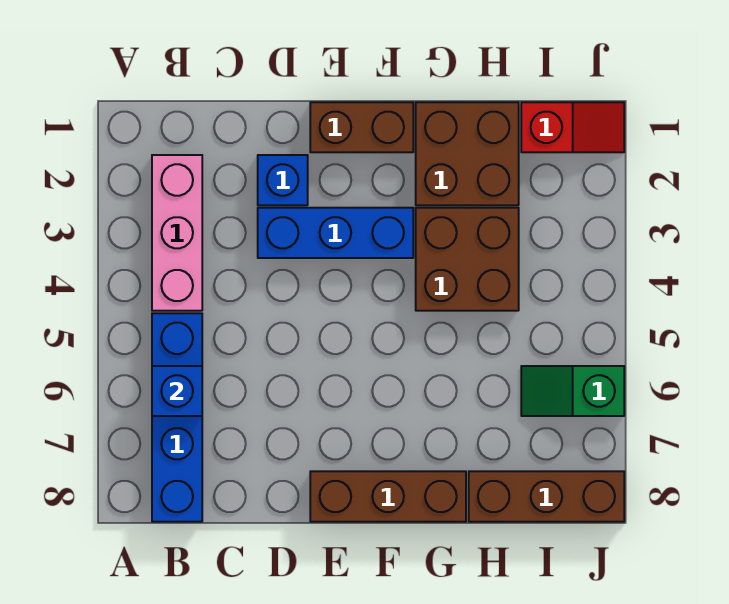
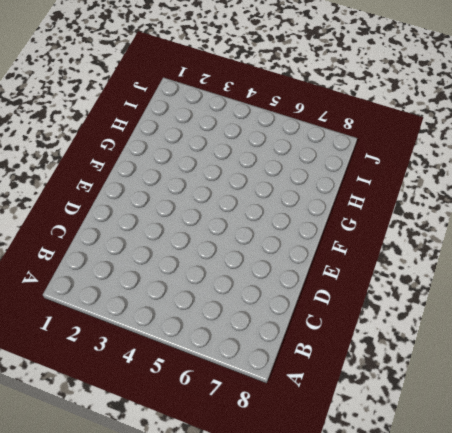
none -> pink brick B2:B4 level 1
none -> blue brick B5:B8 level 1
none -> blue brick D2 level 1

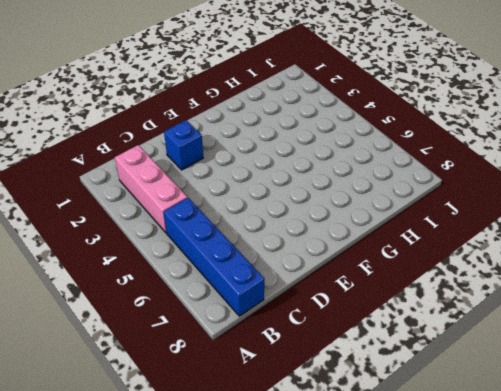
none -> blue brick D3:F3 level 1
none -> brown brick E1:F1 level 1
none -> brown brick E8:G8 level 1

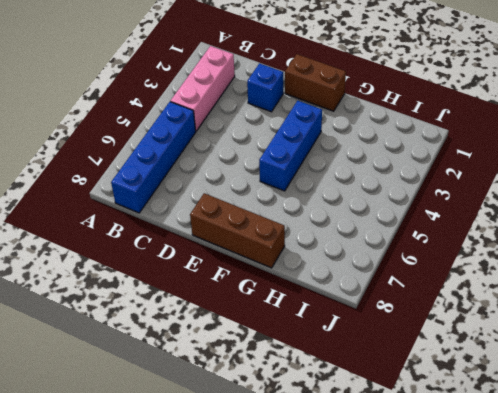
blue brick F3:F5 level 1 -> blue brick D3:F3 level 1
none -> brown brick G1:H2 level 1
none -> brown brick G3:H4 level 1
none -> brown brick H8:J8 level 1

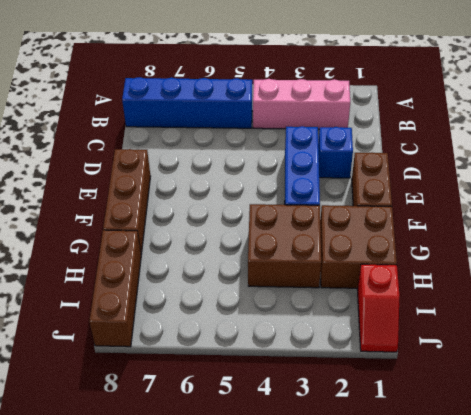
none -> green slope I6:J6 level 1 top J
none -> blue brick B6 level 2

